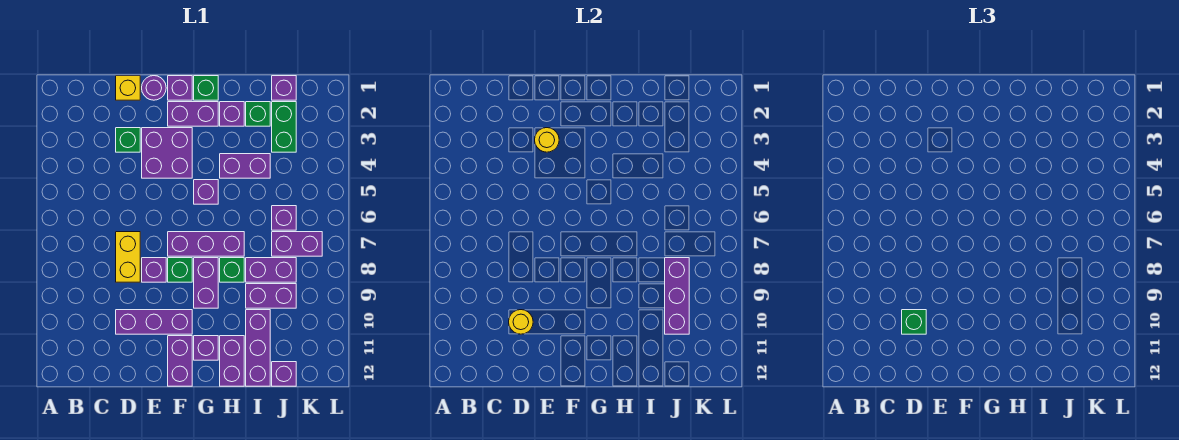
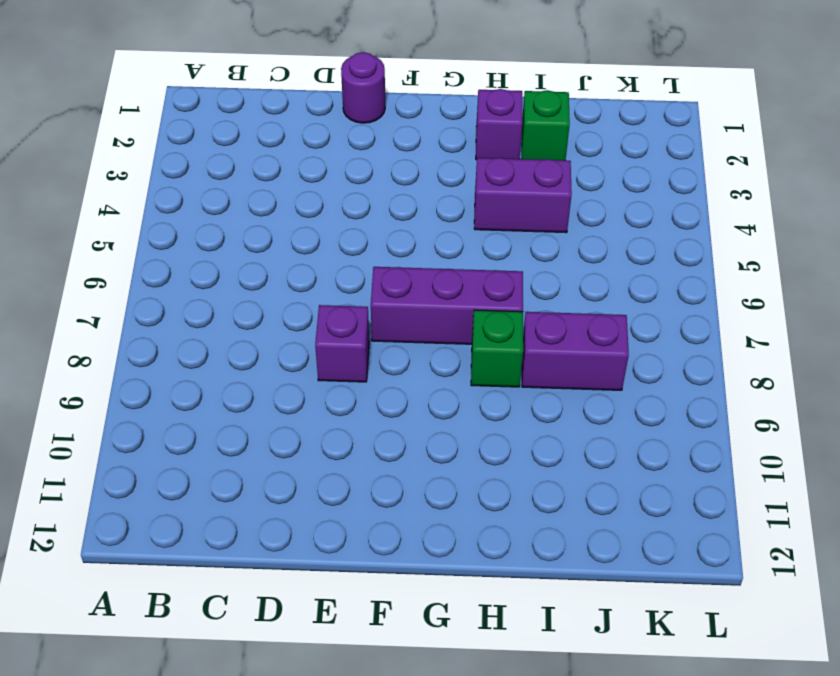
none -> yellow brick D1 level 1
none -> green brick D3 level 1
none -> yellow brick D7:D8 level 1
none -> purple brick D10:F10 level 1

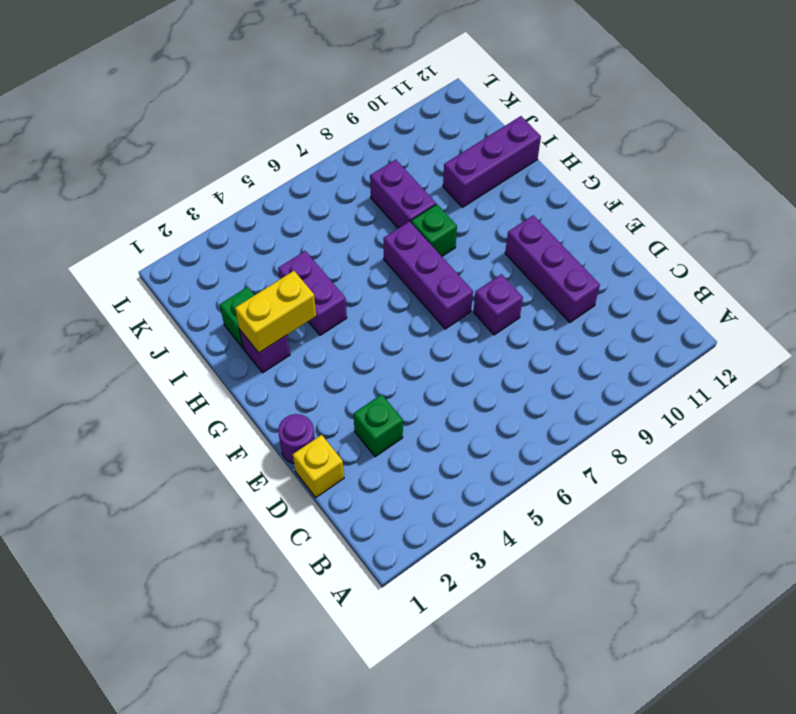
yellow brick H2:H3 level 2 -> yellow brick D7:D8 level 1
none -> purple brick E3:F4 level 1
none -> purple brick F1 level 1
none -> purple brick F2:G2 level 1
none -> green brick F8 level 1

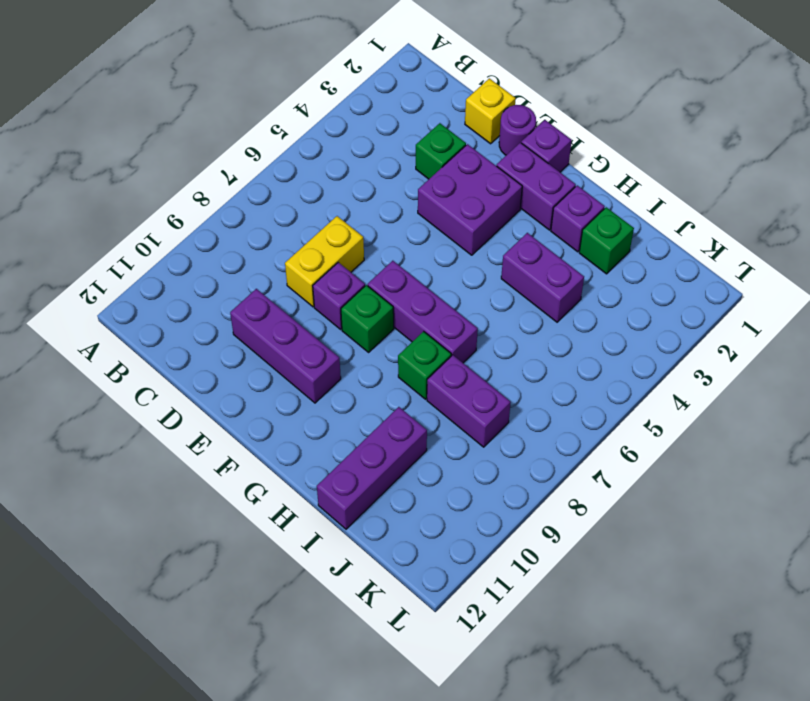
none -> purple brick F11:F12 level 1
none -> green brick G1 level 1
none -> purple brick G5 level 1
none -> purple brick G8:G9 level 1

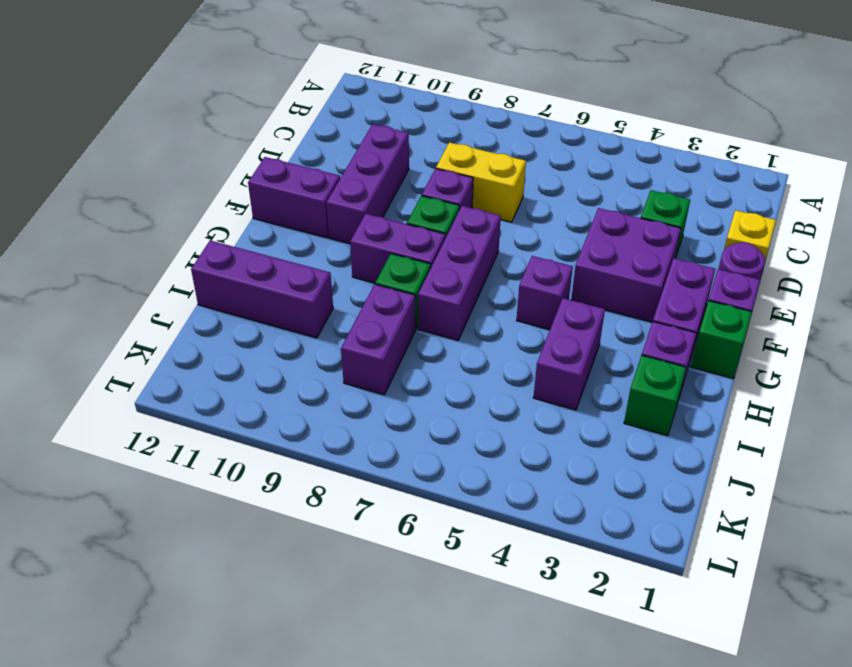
none -> purple brick G11 level 1
none -> purple brick H11:H12 level 1
none -> purple brick I9:J9 level 1
none -> purple brick J1 level 1

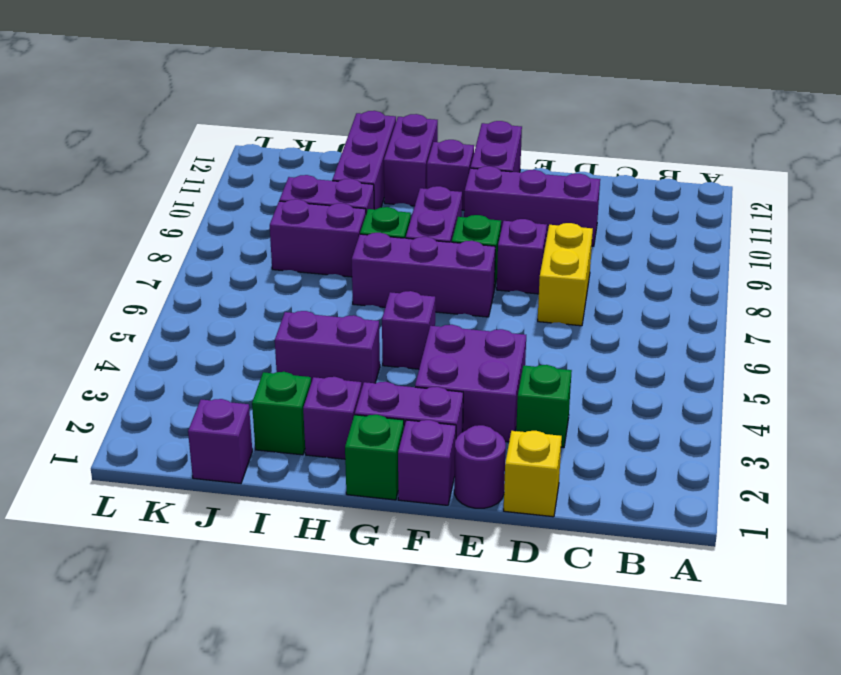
none -> green brick J2:J3 level 1
none -> purple brick J6 level 1
none -> purple brick J7:K7 level 1
none -> purple brick J12 level 1

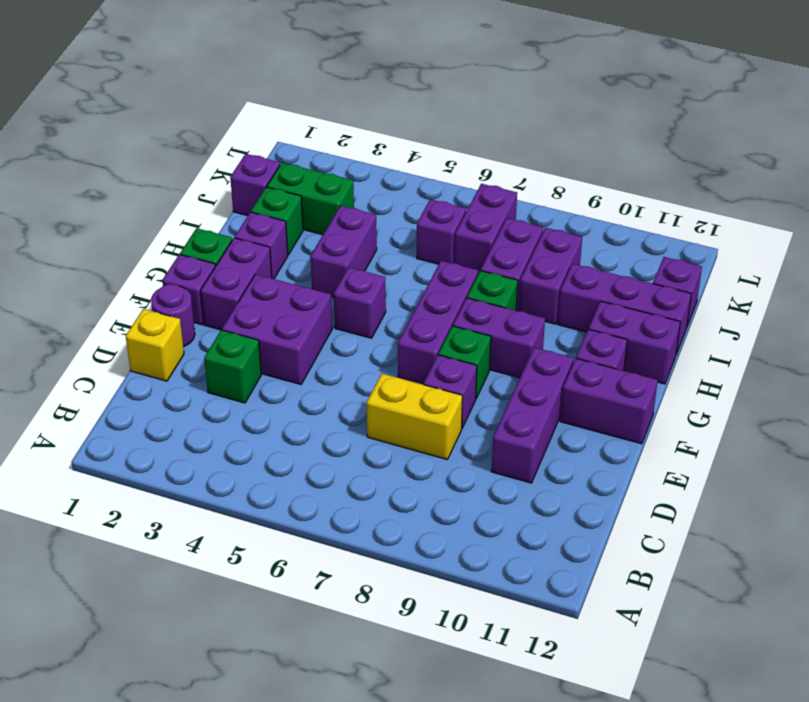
none -> yellow round brick D10 level 2
none -> yellow round brick E3 level 2
none -> purple brick J8:J10 level 2
none -> green brick D10 level 3

